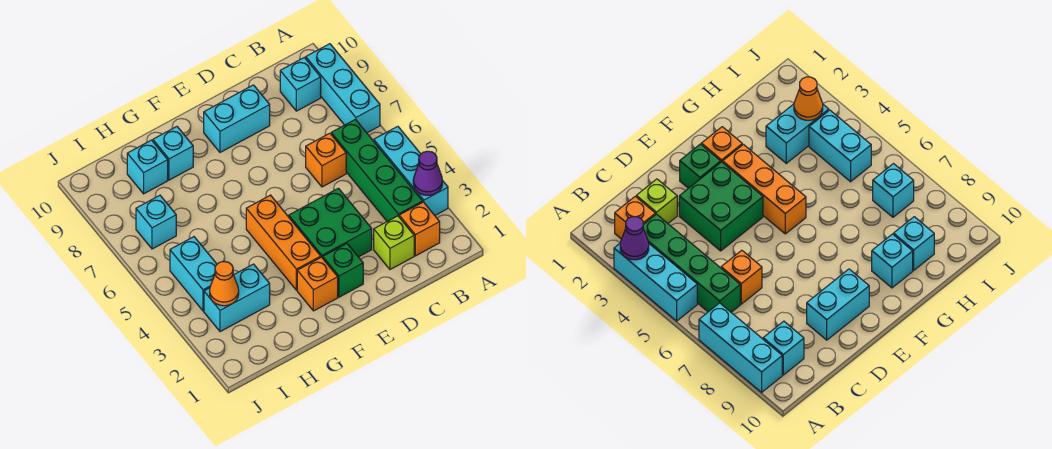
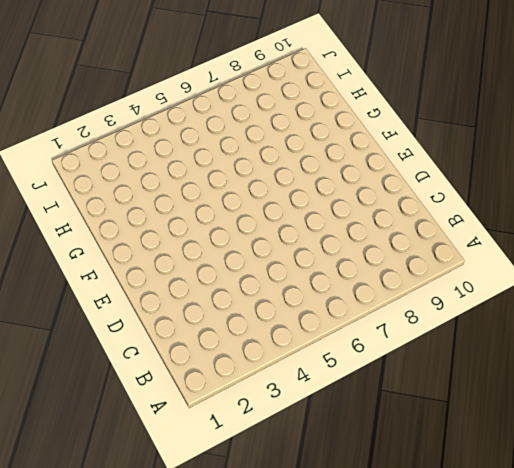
none -> cyan brick A3:A5 level 1
none -> cyan brick A7:A9 level 1
none -> orange brick B2 level 1

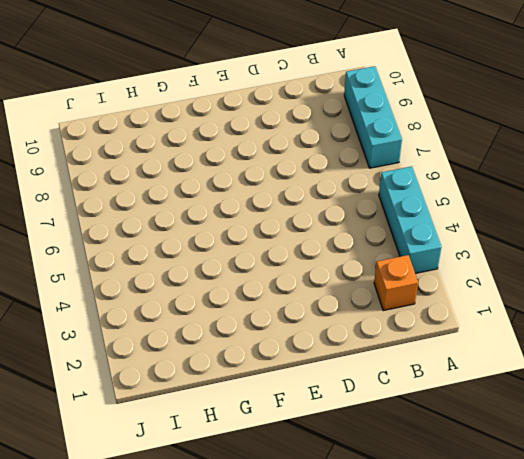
none -> green brick B3:B6 level 1
none -> cyan brick B9 level 1
none -> lime brick C2 level 1

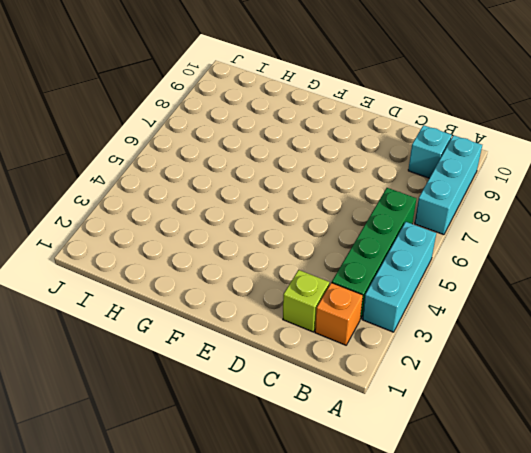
none -> orange brick C6 level 1
none -> green brick D3:E4 level 1
none -> cyan brick D9:E9 level 1

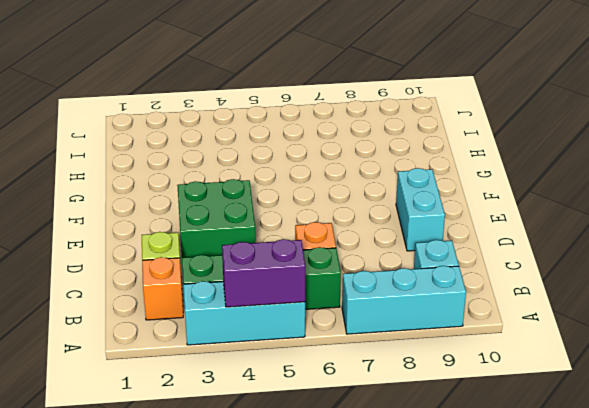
purple brick A4:A5 level 2 -> none
none -> green brick E2 level 1
none -> orange brick F2 level 1
none -> orange brick F3:F5 level 1

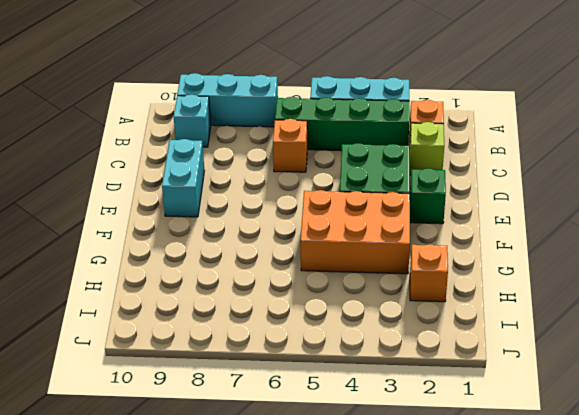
orange brick F3:G5 level 1 -> orange brick F3:F5 level 1
orange brick H2 level 1 -> orange brick F2 level 1
none -> cyan brick G9 level 1
none -> cyan brick H3:I3 level 1
none -> cyan brick H9 level 1

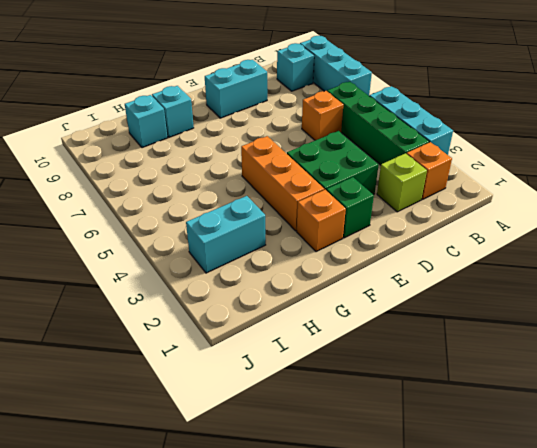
none -> cyan brick I4:I5 level 1
none -> cyan brick I7 level 1
none -> purple cone A3 level 2

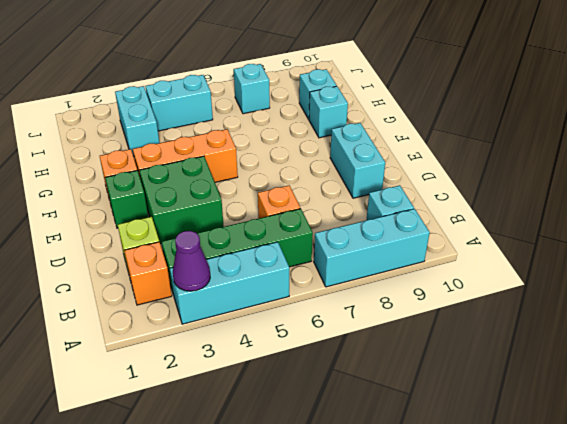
none -> orange cone I3 level 2

